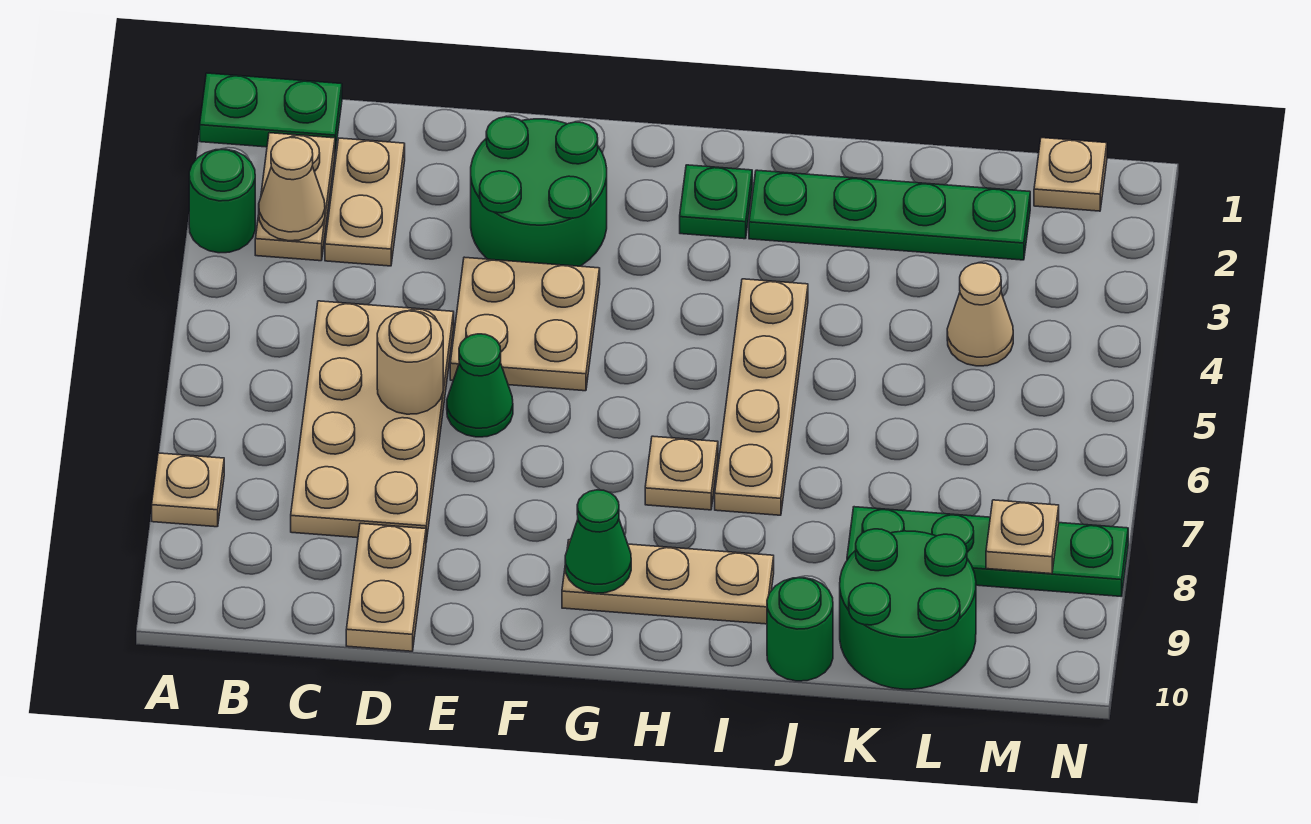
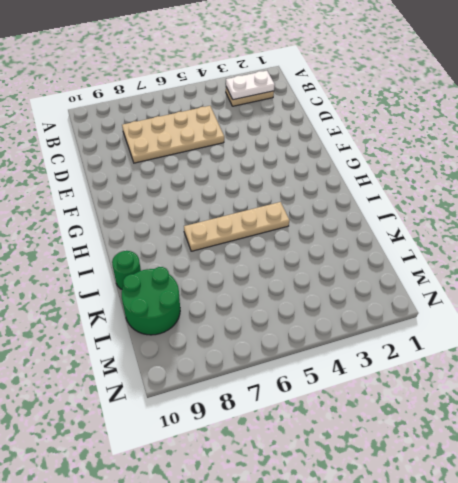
white plate B2:B3 level 2 -> tan cone B3 level 2
none -> green plate A1:B1 level 1
none -> green round brick A3 level 1
none -> tan plate A8 level 1

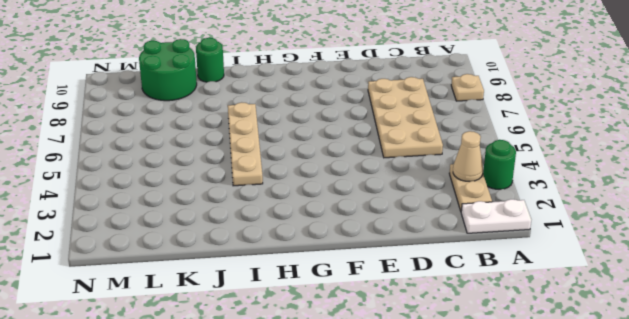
white plate A1:B1 level 1 -> green plate A1:B1 level 1
none -> tan plate C2:C3 level 1
none -> tan plate D9:D10 level 1
none -> green round brick E2:F3 level 1

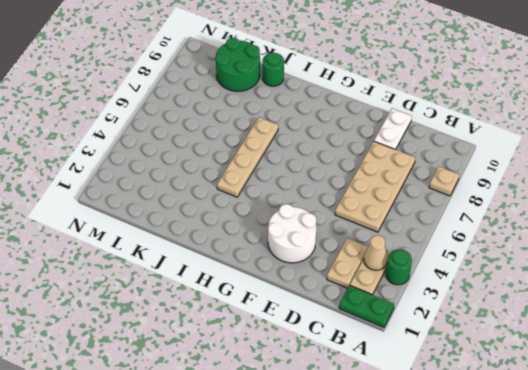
white plate D9:D10 level 1 -> tan plate D9:D10 level 1
white round brick E2:F3 level 1 -> green round brick E2:F3 level 1
none -> tan plate E4:F5 level 1
none -> green cone E6 level 1
none -> tan plate G9:I9 level 1

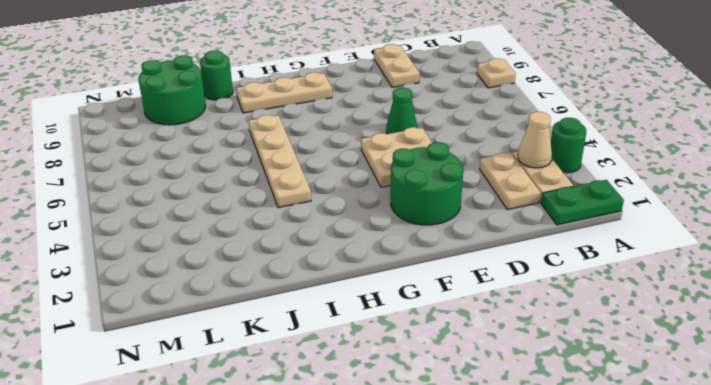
none -> tan plate C5:D8 level 1
none -> green plate H2 level 1
none -> tan plate H7 level 1

